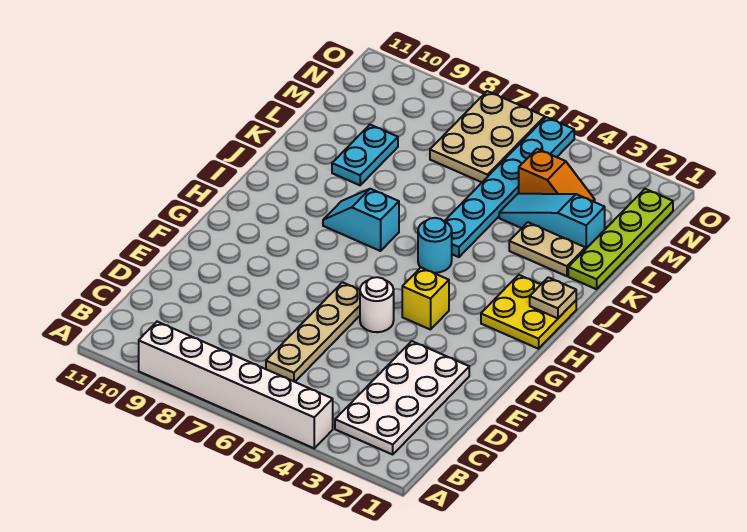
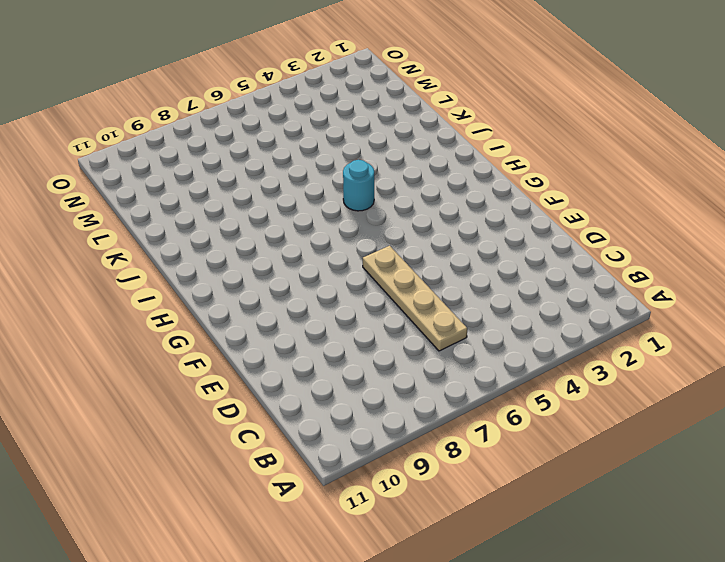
none -> white brick A4:A9 level 1
none -> white plate B2:E3 level 1
none -> white round brick F5 level 1

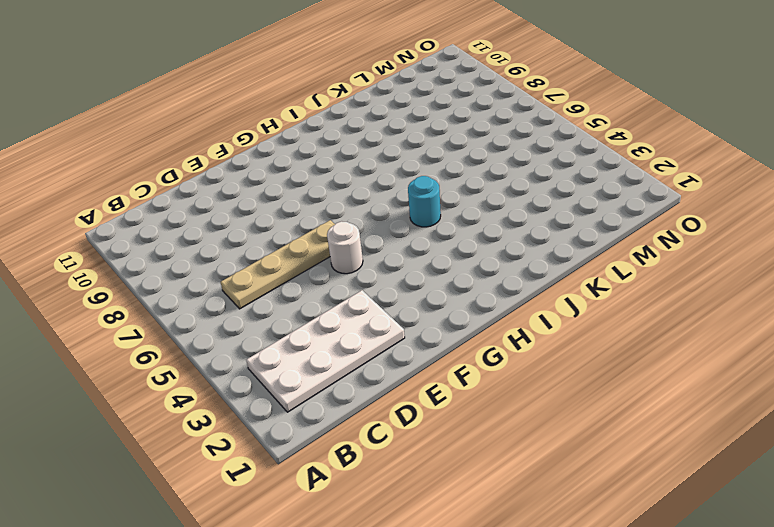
none -> white brick A4:A9 level 1
none -> yellow brick G4 level 1
none -> yellow plate H1:I2 level 1

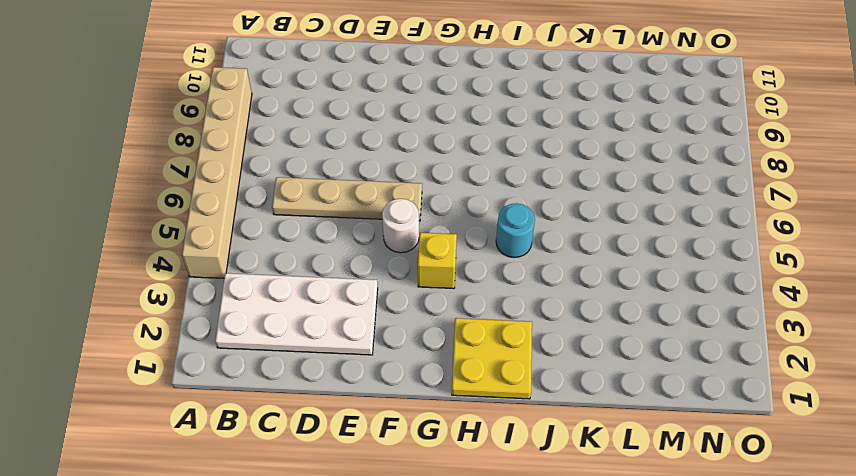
tan brick A4:A9 level 1 -> white brick A4:A9 level 1
none -> cyan slope I7:I8 level 1 top 7
none -> cyan plate J5:O5 level 1
none -> lime plate K1:N1 level 1

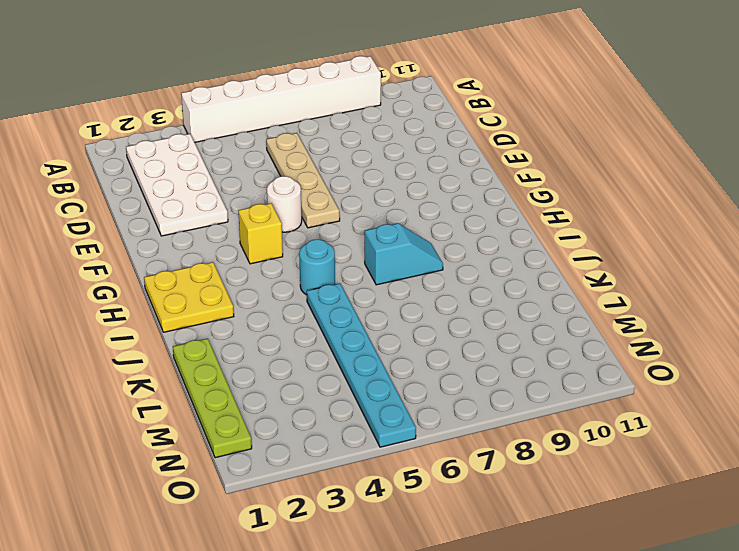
none -> tan plate K2:K3 level 1
none -> cyan plate K9:L9 level 1
none -> cyan slope L2:L4 level 1 top 2

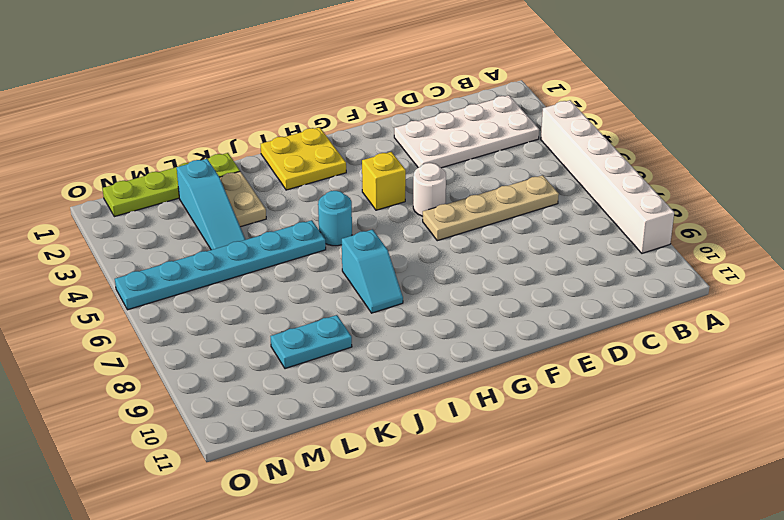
none -> orange slope M3:M4 level 1 top 4
none -> tan plate M6:O7 level 1
none -> tan plate I1 level 2

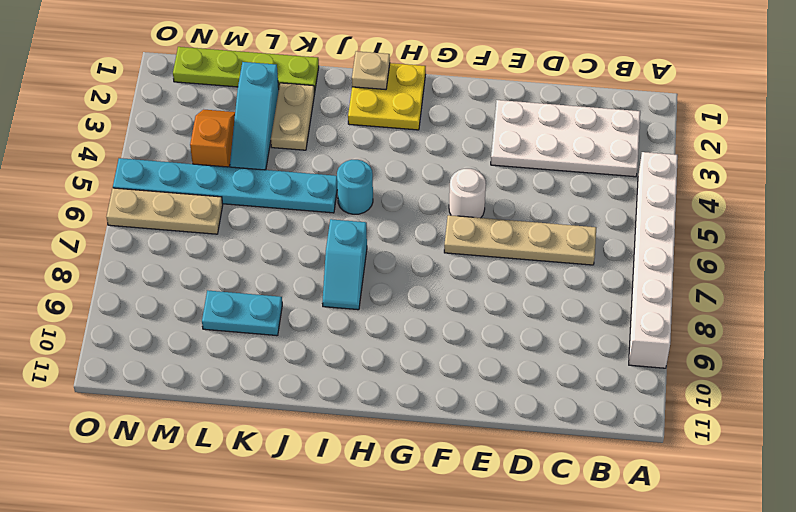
tan plate M6:O6 level 1 -> tan plate M6:O7 level 1
none -> yellow brick G4 level 1

